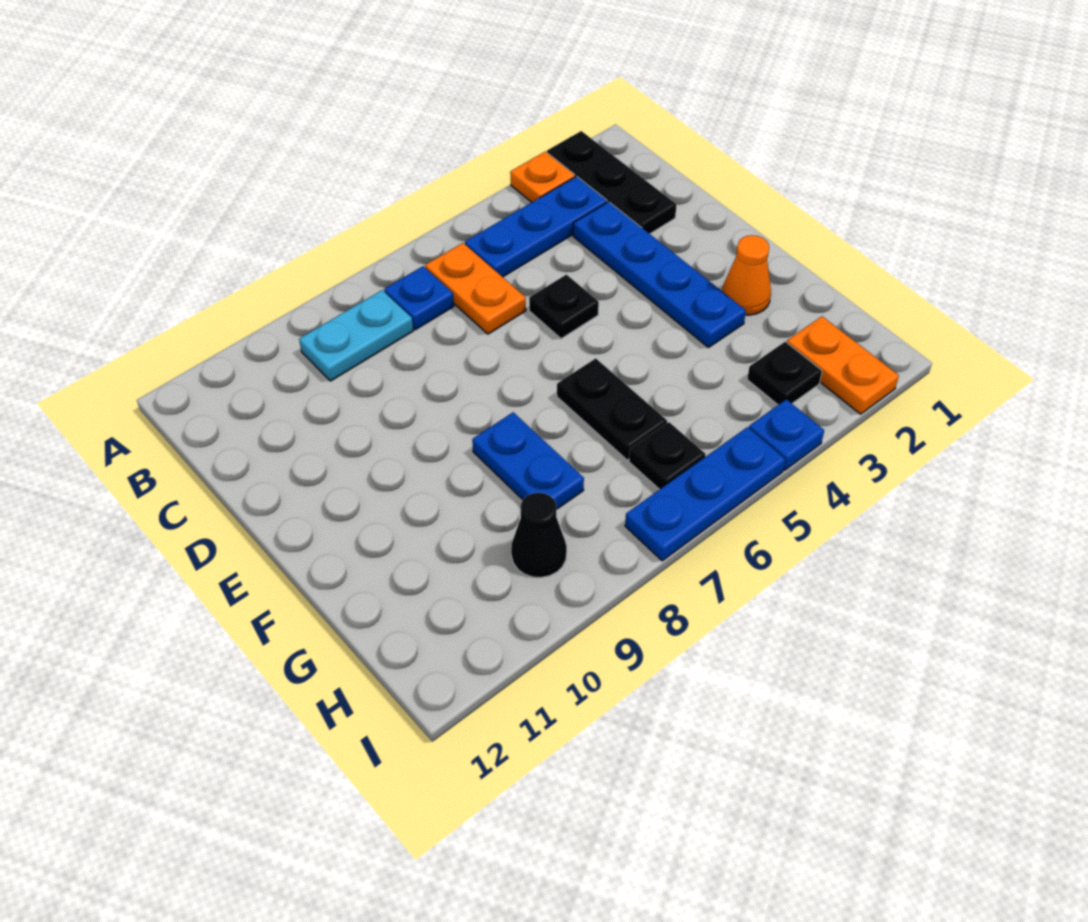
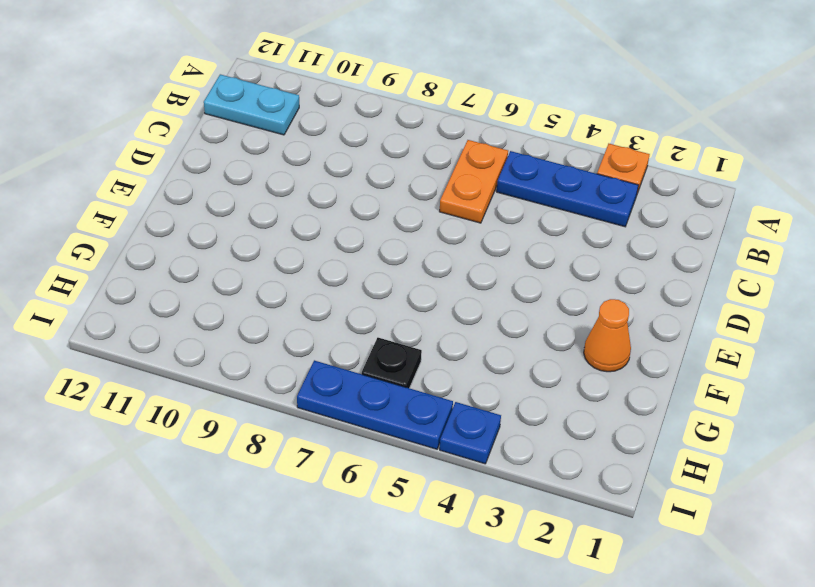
cyan plate B11:B12 level 1 -> cyan plate B8:B9 level 1
none -> black plate A2:C2 level 1
none -> blue plate B7 level 1
none -> blue plate C3:F3 level 1

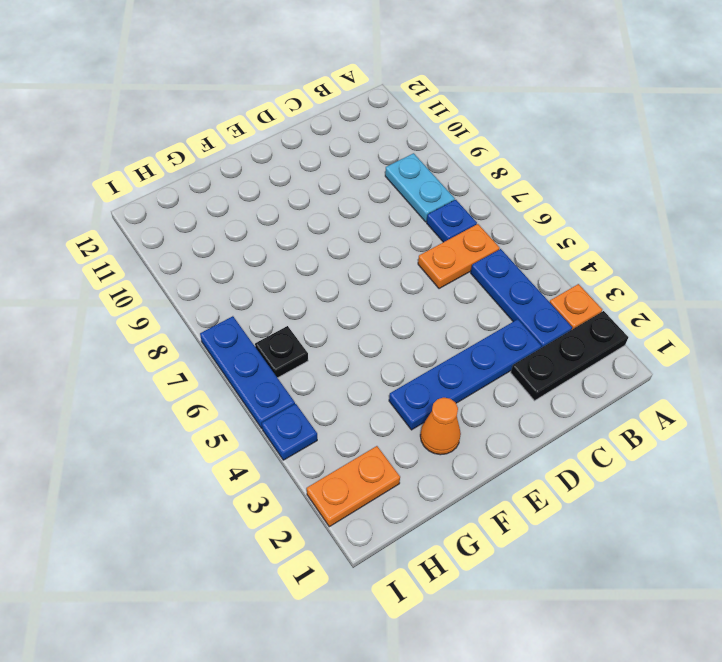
none -> black plate D5 level 1
none -> black plate F6:G6 level 1
none -> blue plate F8:G8 level 1

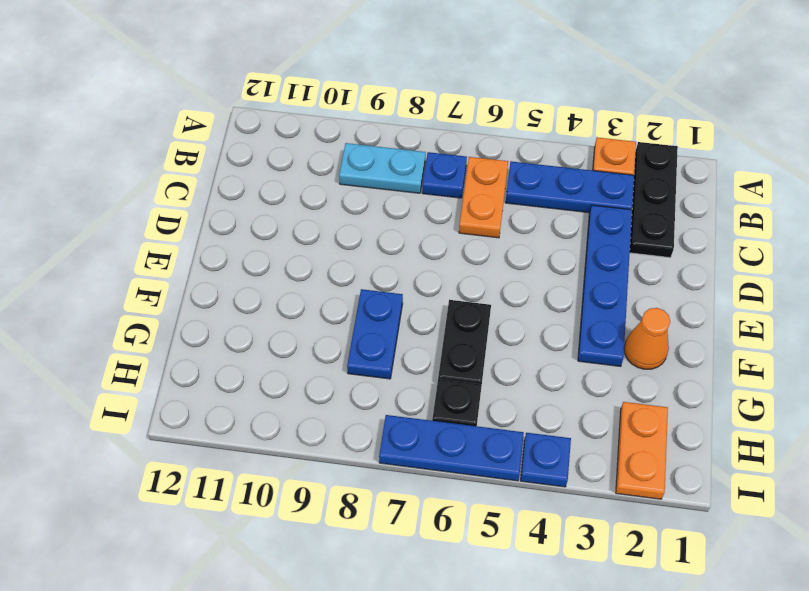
none -> black plate D5 level 1
none -> black plate H3 level 1
none -> black cone H9 level 1

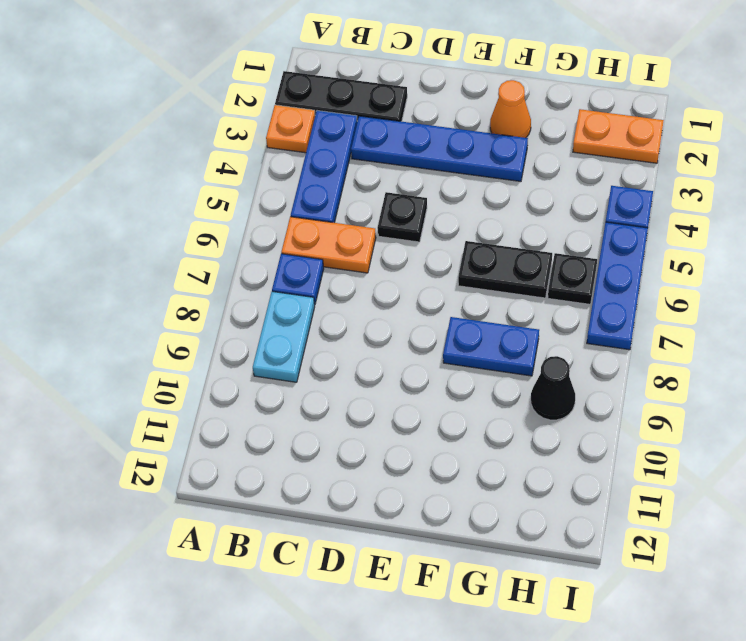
none -> black plate H3 level 1

